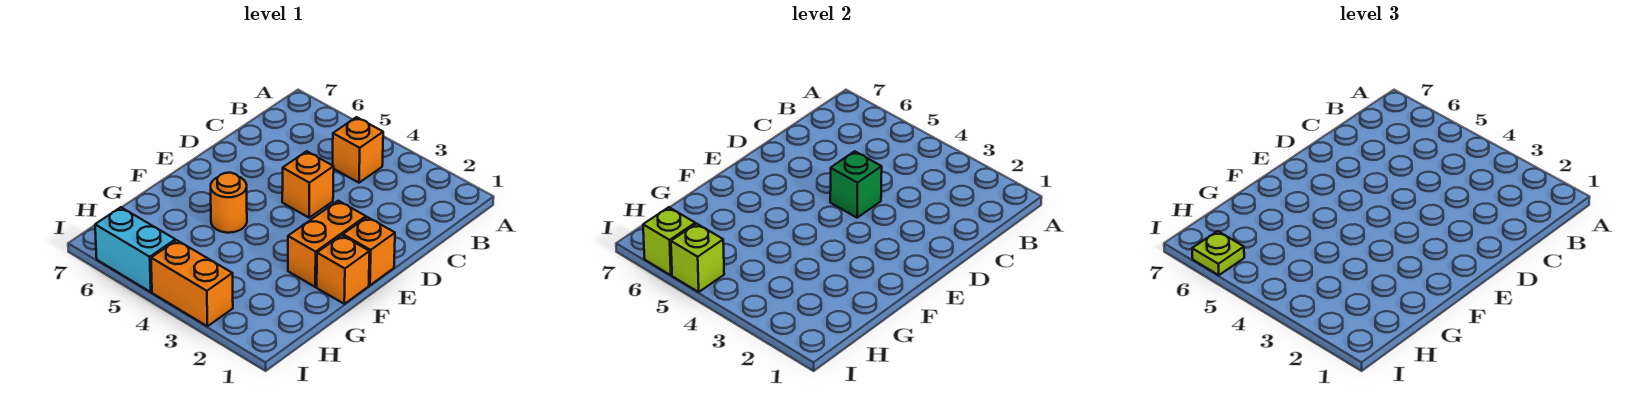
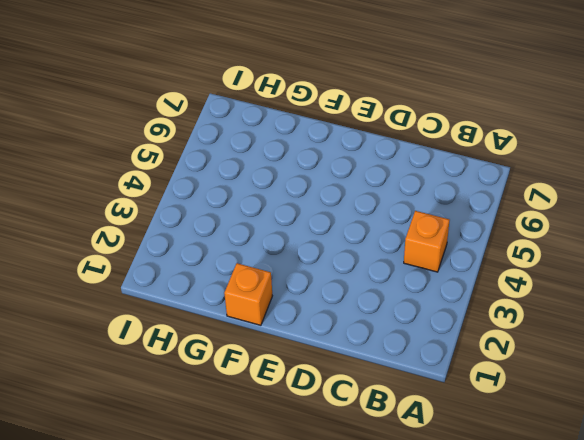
none -> orange brick D4 level 1
none -> orange brick E1 level 1
none -> orange brick E2:F2 level 1

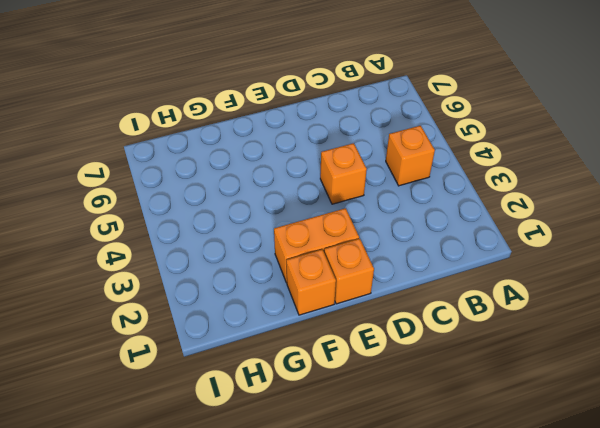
none -> orange round brick F5 level 1
none -> orange brick I3:I4 level 1
none -> cyan brick I5:I6 level 1

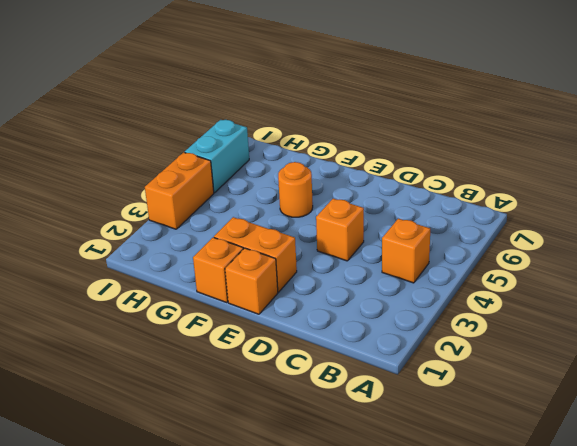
none -> green brick D4 level 2
none -> lime brick I5 level 2
none -> lime brick I6 level 2

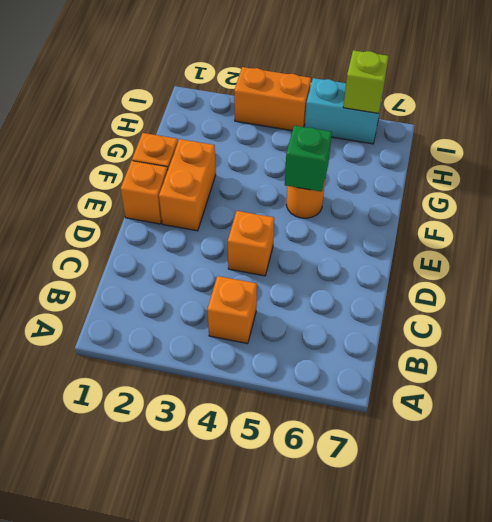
green brick F5 level 2 -> green brick D4 level 2
none -> lime brick I5 level 2
none -> lime plate I6 level 3

